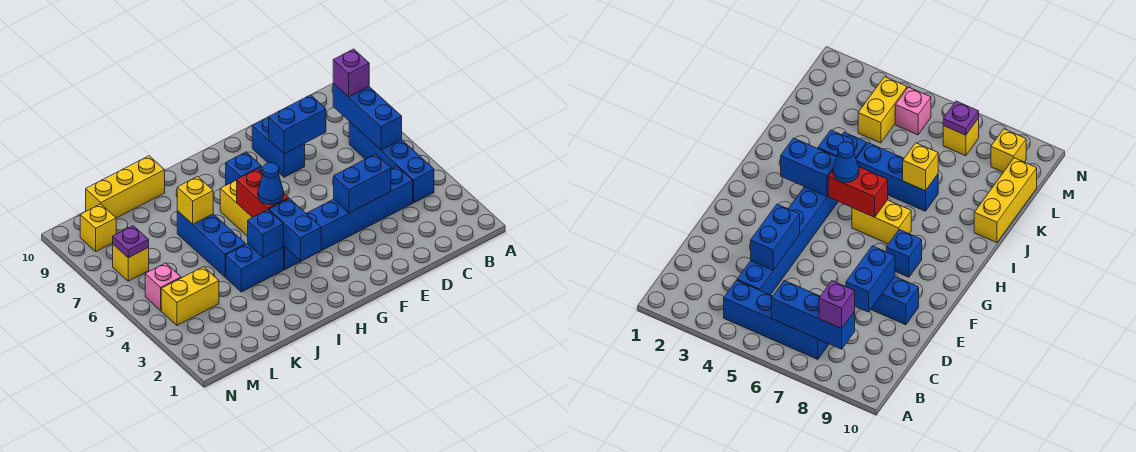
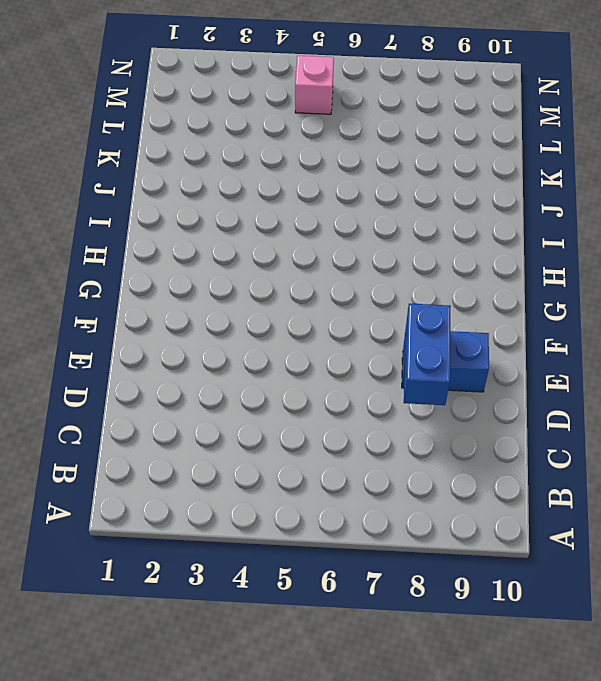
none -> blue brick B4:B7 level 1
none -> blue brick C4:H4 level 1
none -> blue brick G8 level 1

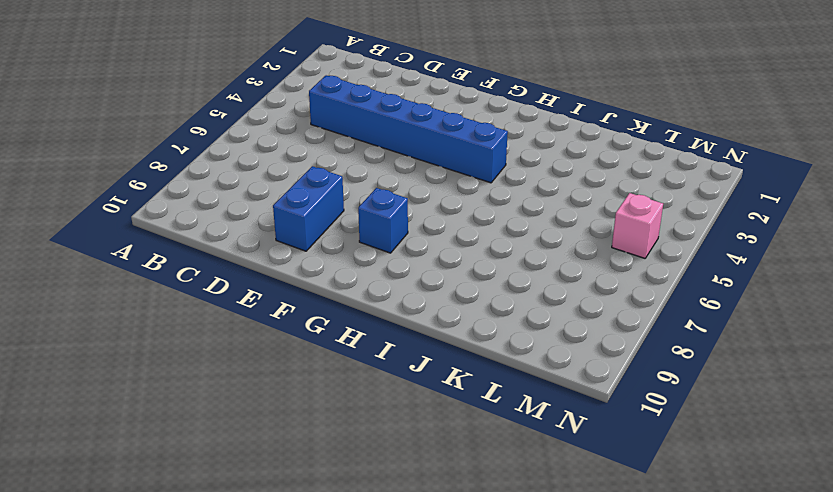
none -> blue brick B4:B7 level 1
none -> yellow brick H6:H7 level 1
none -> blue brick I4:J4 level 1

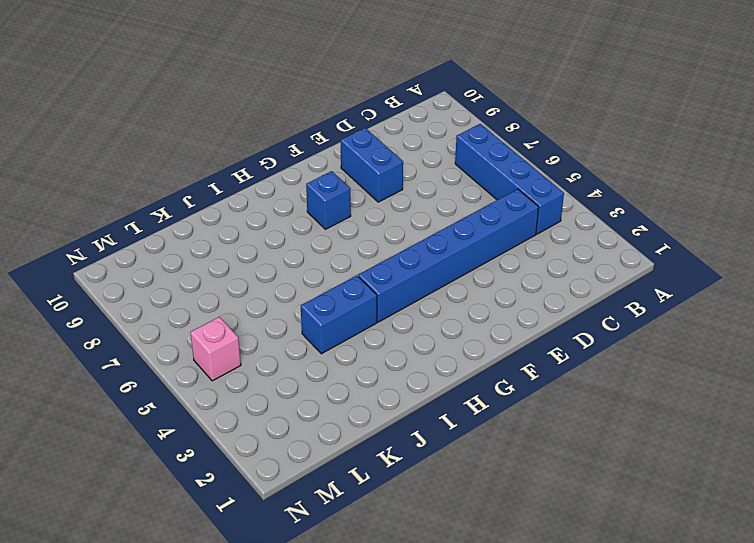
none -> yellow brick H6:H7 level 1
none -> blue brick J5:J7 level 1
none -> yellow brick J10:L10 level 1

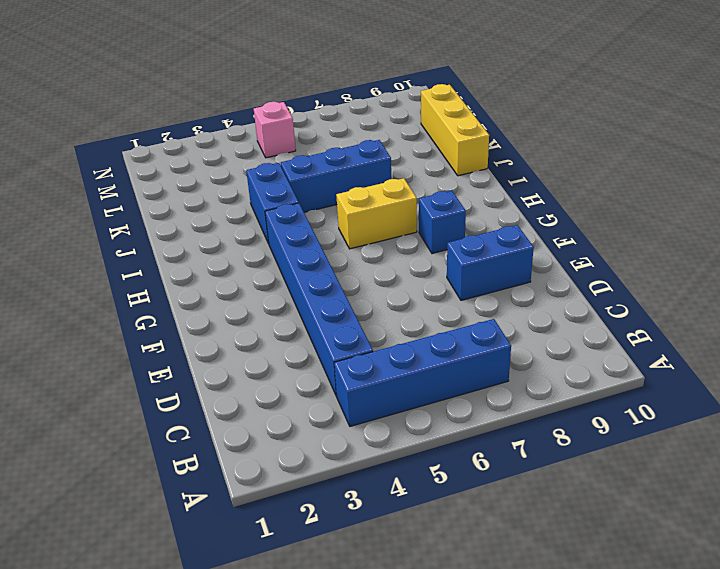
none -> yellow brick L4:M4 level 1
none -> yellow brick M7 level 1
none -> yellow brick M9 level 1

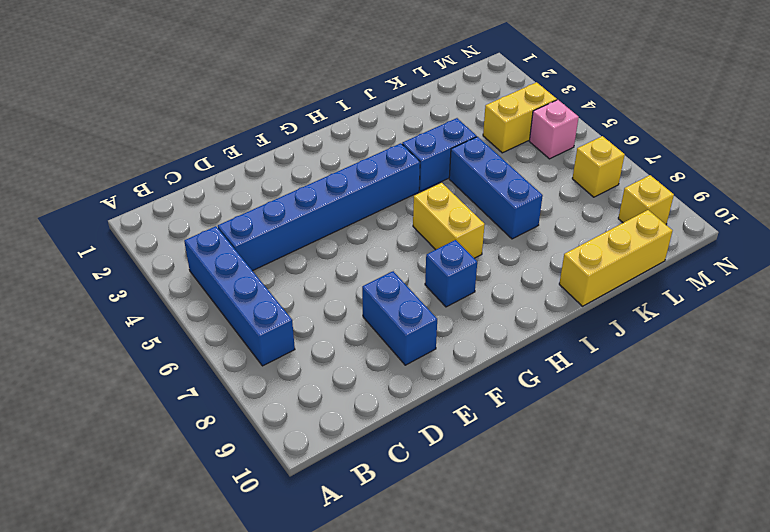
none -> blue brick B6:B8 level 2
none -> blue brick D4:E4 level 2
none -> blue brick D8:E8 level 2

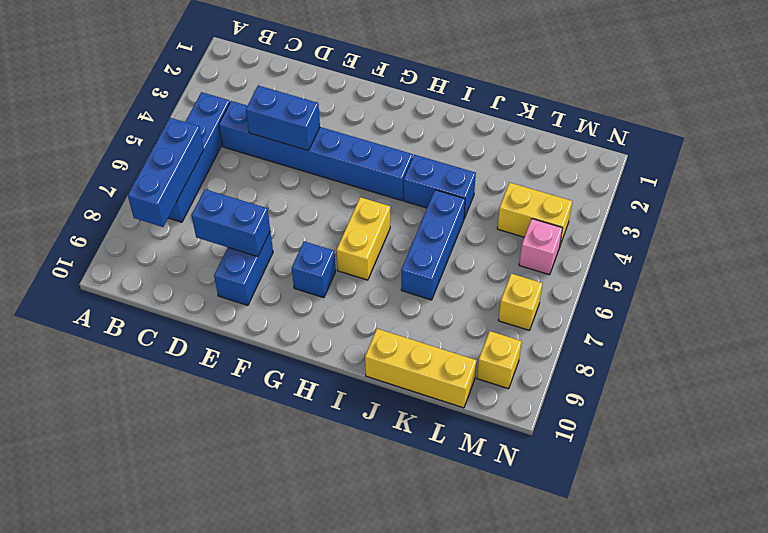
none -> blue brick H3:H4 level 2
none -> red brick H5:H6 level 2
none -> blue brick I4 level 2

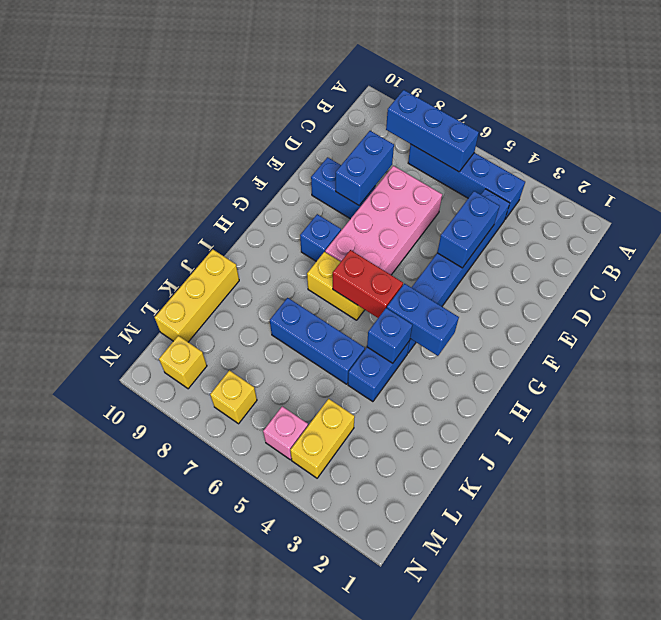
pink brick D6:G7 level 1 -> none
none -> yellow brick J7 level 2
none -> purple plate M7 level 2
none -> purple brick B8 level 3

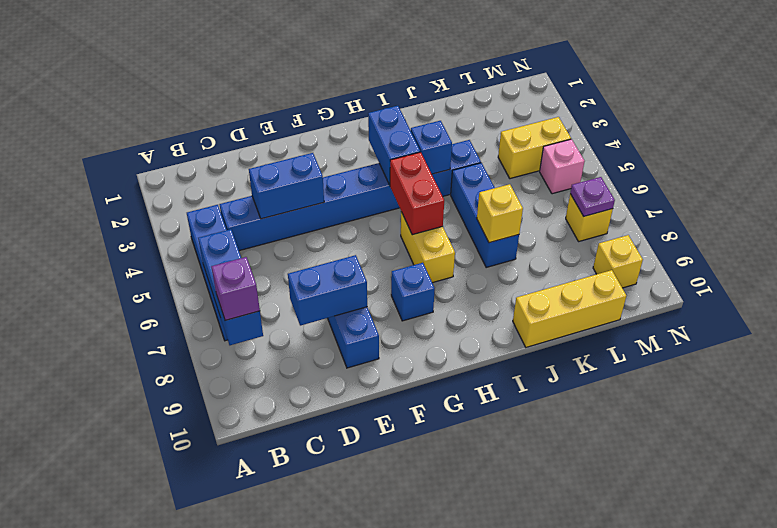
none -> blue cone H5 level 3

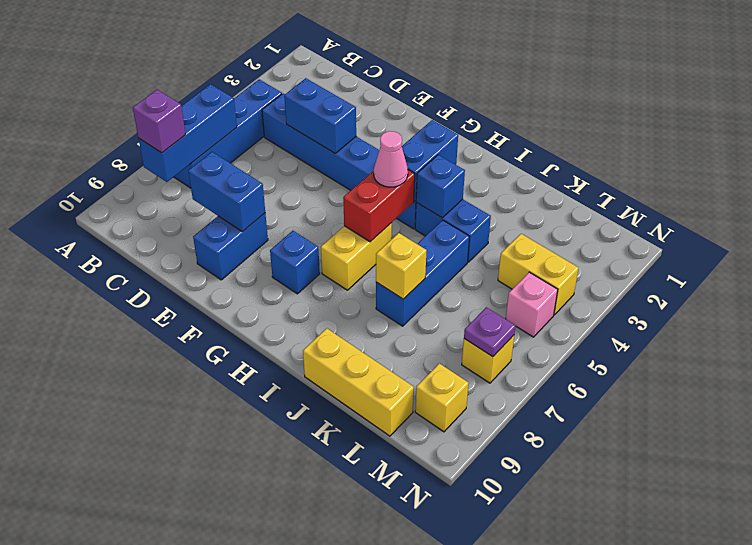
pink cone H5 level 3 -> blue cone H5 level 3

